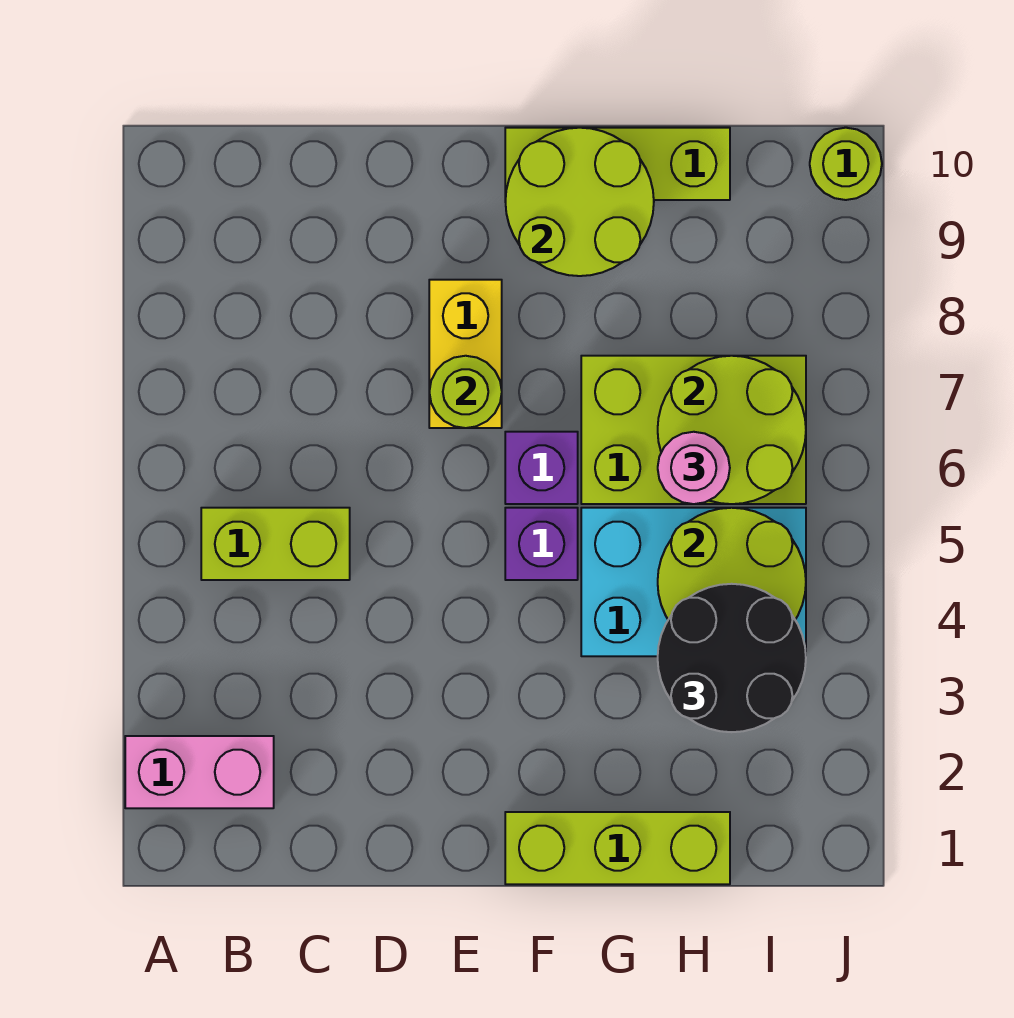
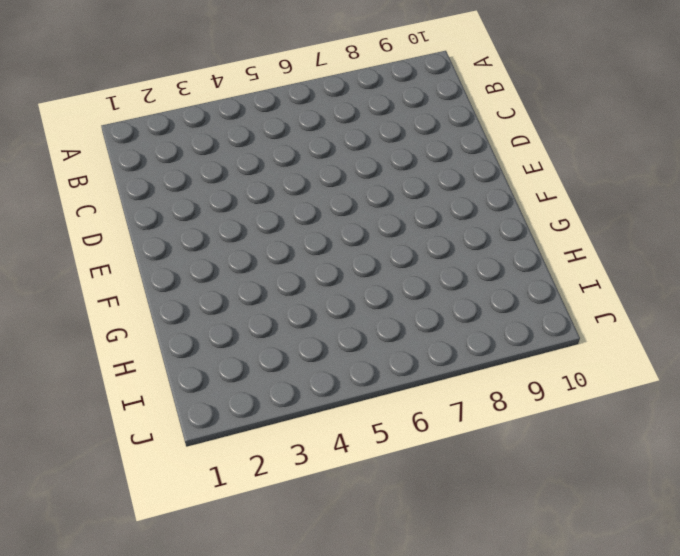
none -> pink brick A2:B2 level 1
none -> lime brick B5:C5 level 1
none -> yellow brick E7:E8 level 1

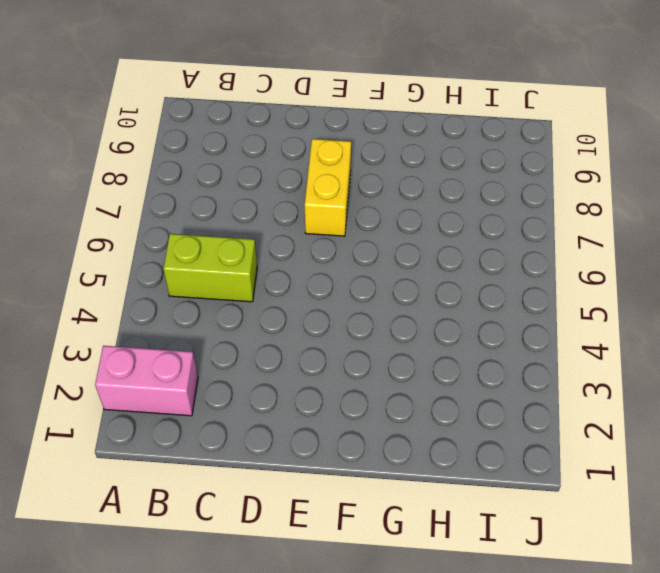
none -> lime brick F1:H1 level 1
none -> purple brick F5 level 1
none -> purple brick F6 level 1

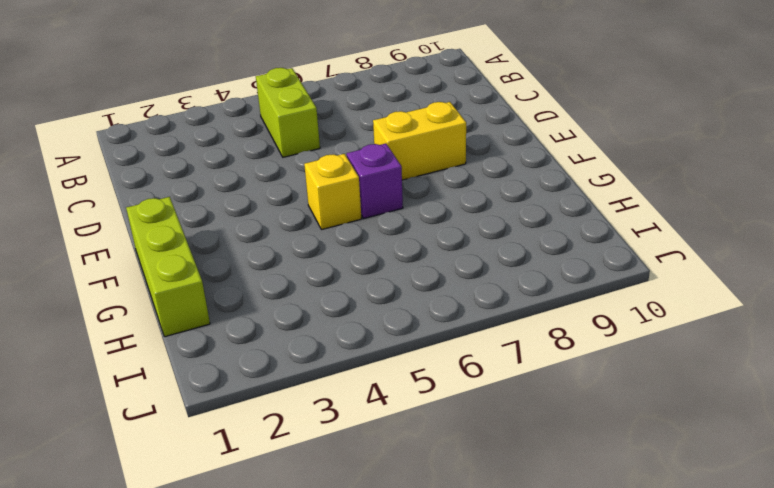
yellow brick F5 level 1 -> purple brick F5 level 1
none -> pink brick A2:B2 level 1
none -> lime brick F10:H10 level 1
none -> cyan brick G4:I5 level 1

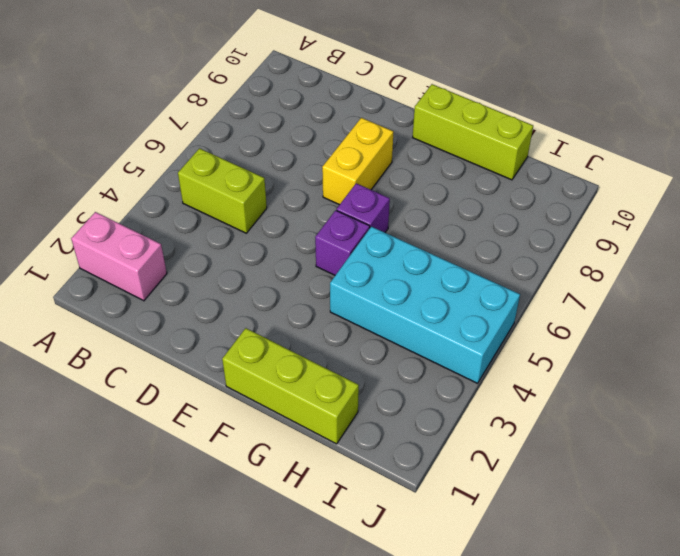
cyan brick G4:J5 level 1 -> cyan brick G4:I5 level 1
none -> lime brick G6:I7 level 1
none -> lime round brick J10 level 1
none -> lime round brick E7 level 2

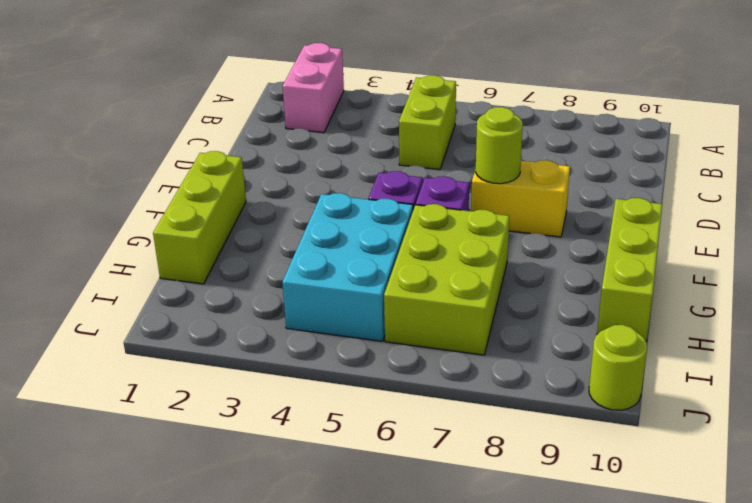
none -> lime round brick F9:G10 level 2
none -> lime round brick H4:I5 level 2
none -> lime round brick H6:I7 level 2

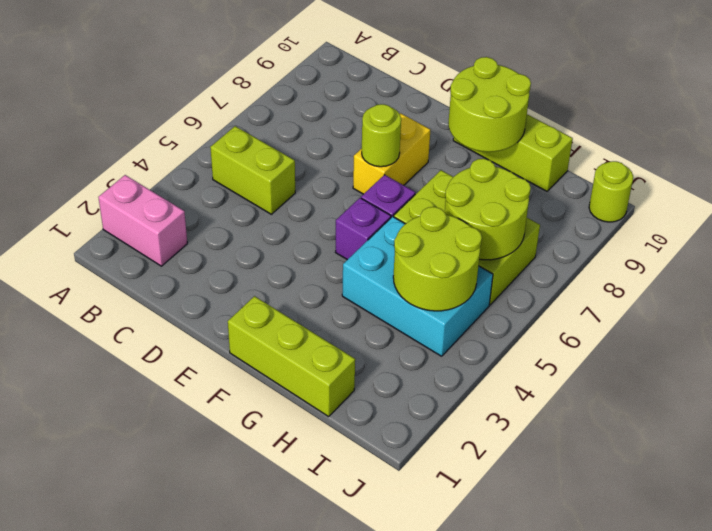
none -> black round brick H3:I4 level 3
none -> pink round brick H6 level 3

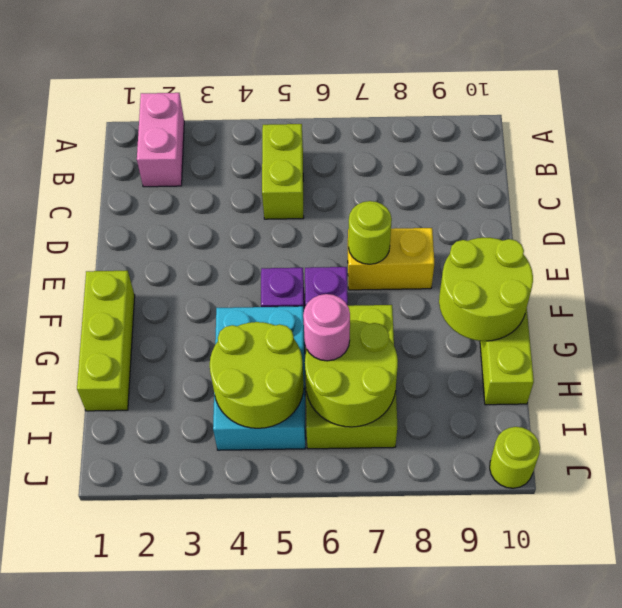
none -> black round brick H3:I4 level 3

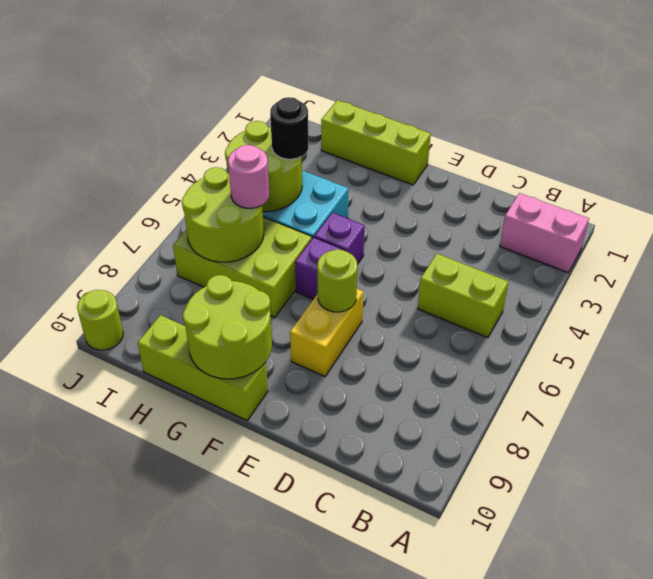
black round brick H4 level 3 -> black round brick H3:I4 level 3

